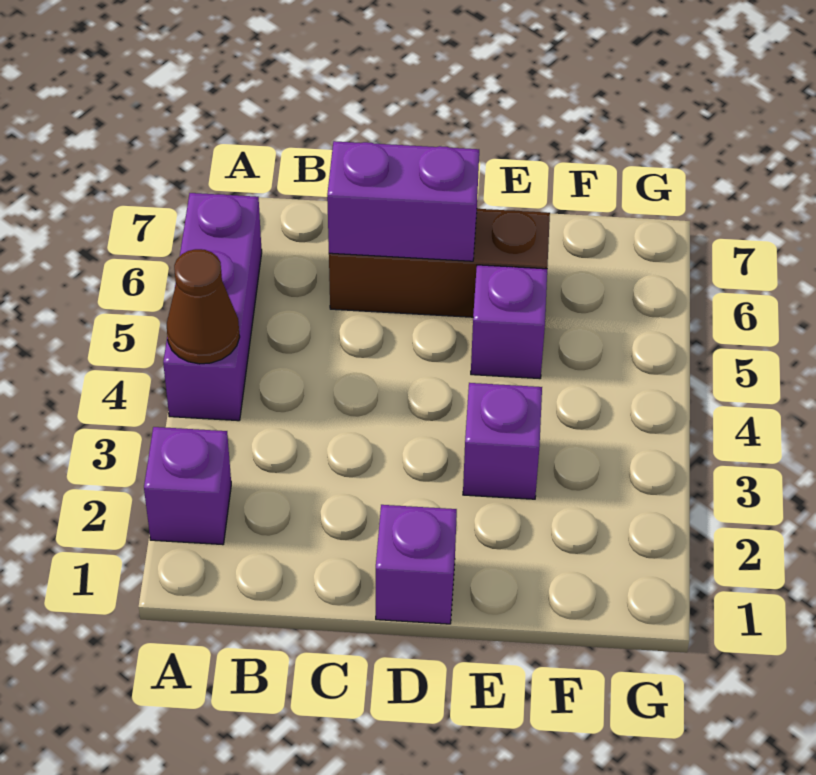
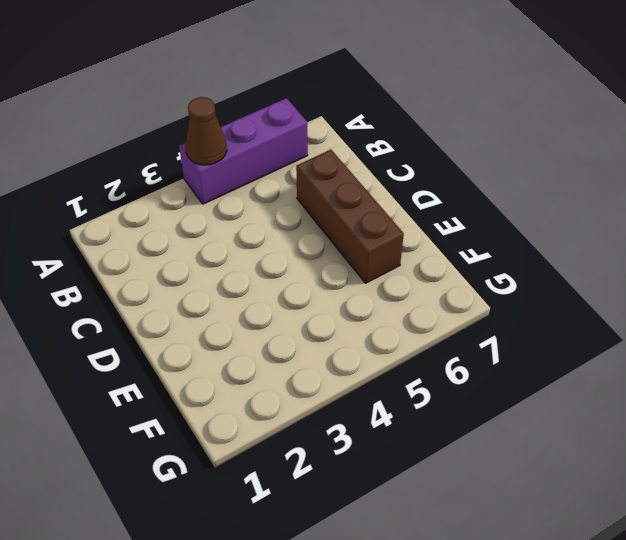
none -> purple brick A2 level 1
none -> purple brick D1 level 1

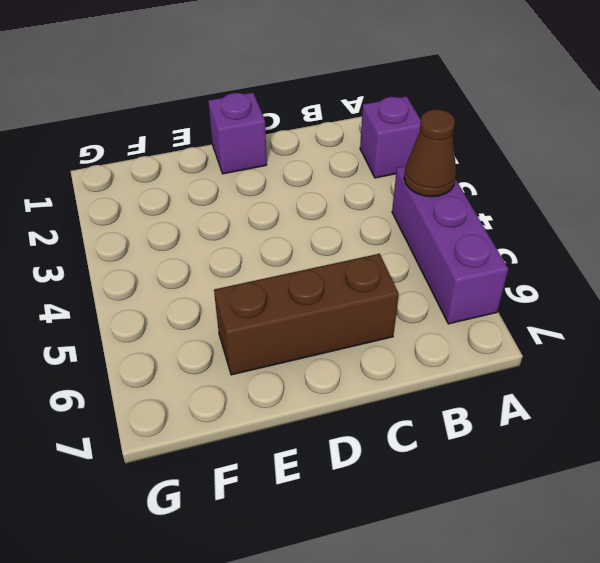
none -> purple brick E3 level 1
none -> purple brick E5 level 1

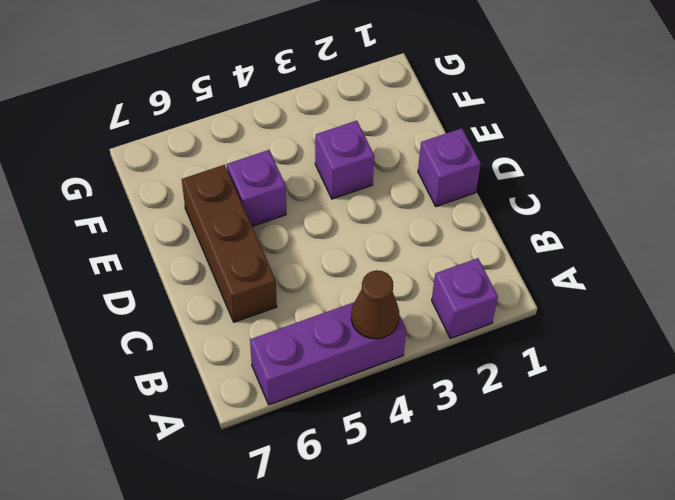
none -> purple brick C6:D6 level 2

